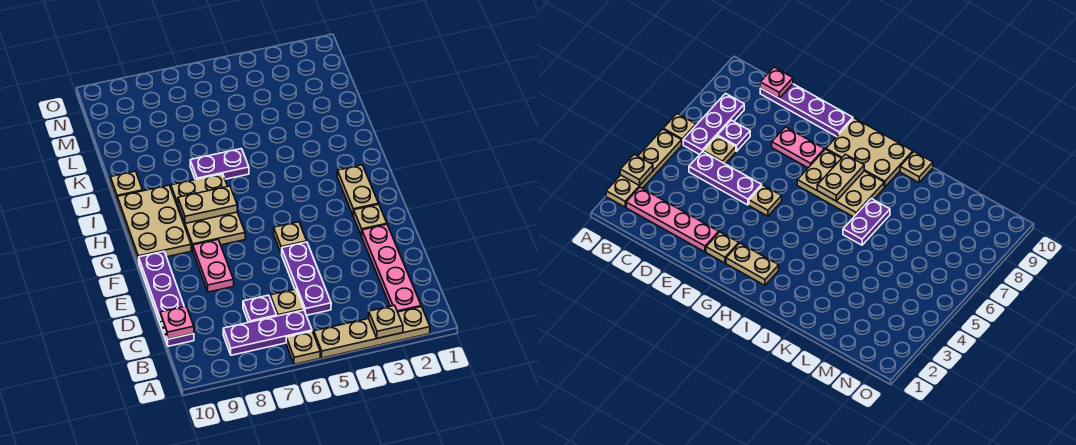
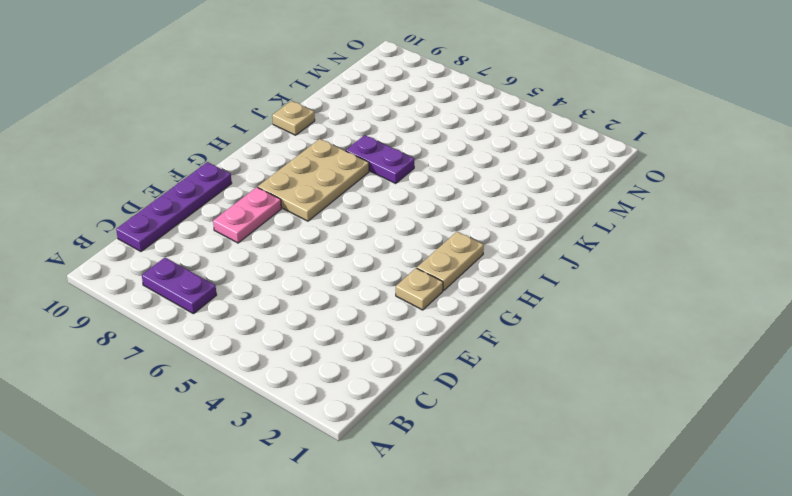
purple plate B7:B8 level 1 -> purple plate B6:B8 level 1
none -> tan plate A2:A5 level 1
none -> tan plate A6 level 1
none -> pink plate B2:E2 level 1

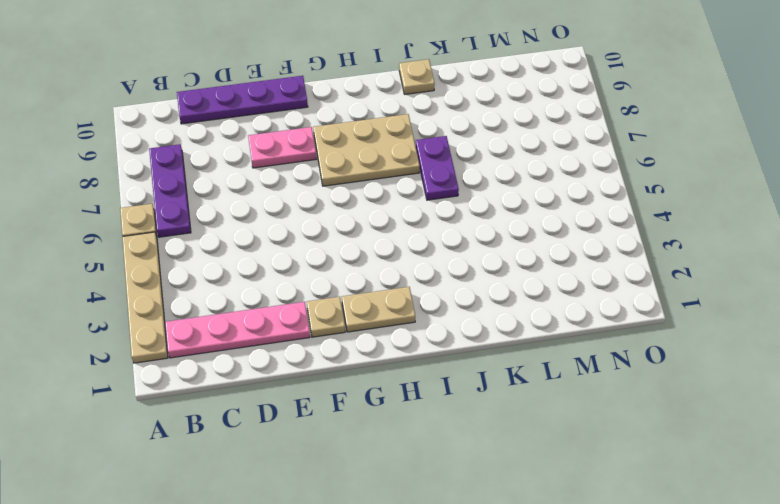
none -> purple plate C5:E5 level 1
none -> tan plate C6 level 1
none -> purple plate C7 level 1

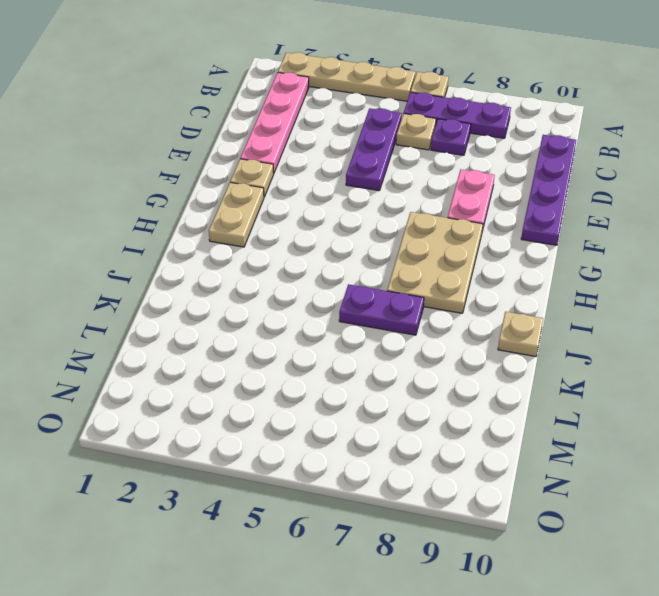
none -> tan plate F5 level 1
none -> tan plate G9:I10 level 1
none -> tan plate A3 level 2

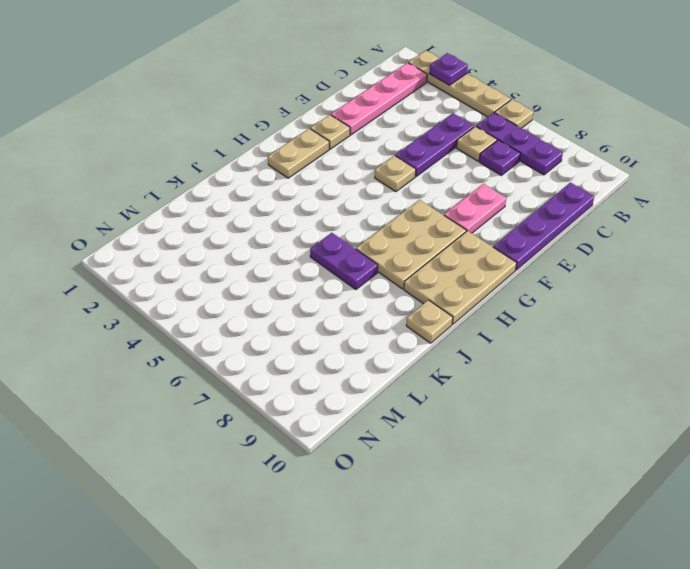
purple plate A3 level 2 -> tan plate A3 level 2
none -> pink plate C10 level 2
none -> tan plate H7:H8 level 2

